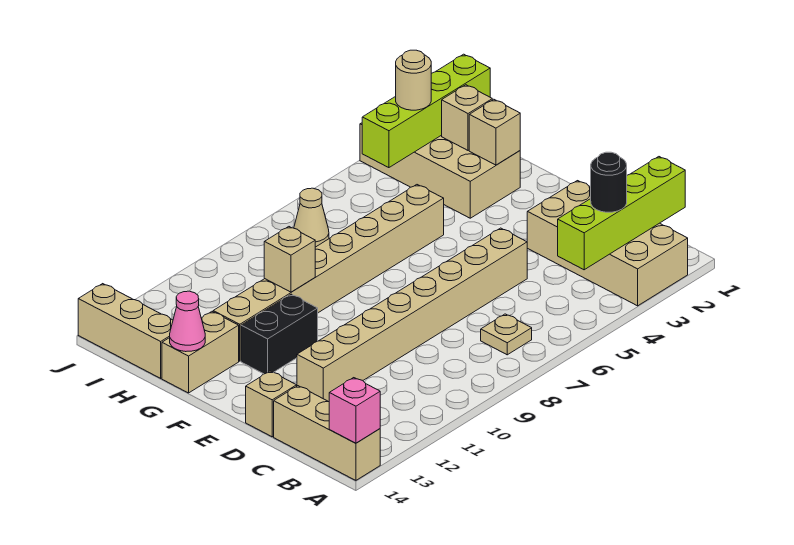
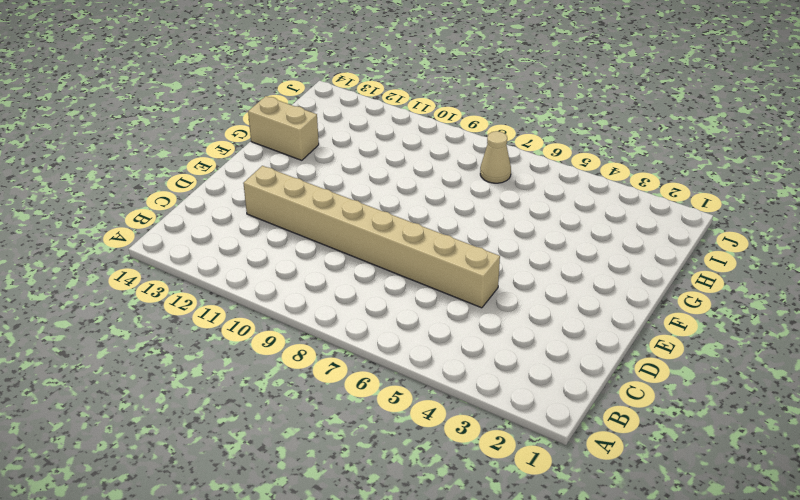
none -> tan brick A2:D3 level 1
none -> tan brick A14:C14 level 1
none -> tan plate B7 level 1

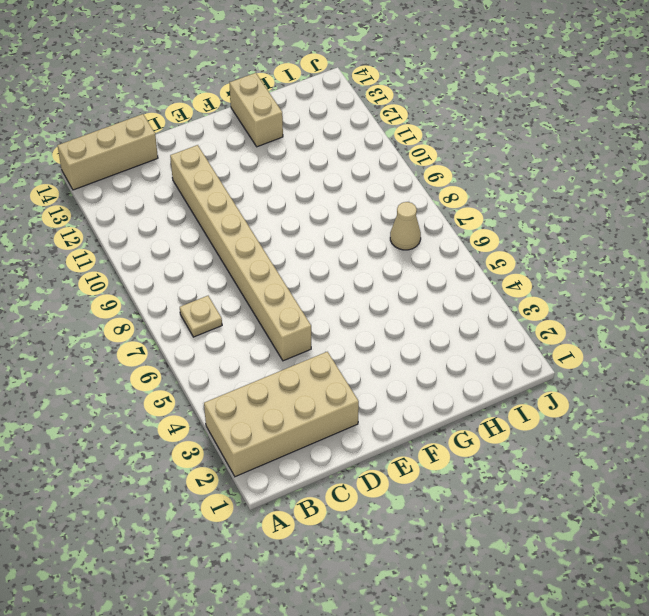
none -> tan brick D14 level 1
none -> black brick F11:F12 level 1
none -> tan brick G2:J3 level 1

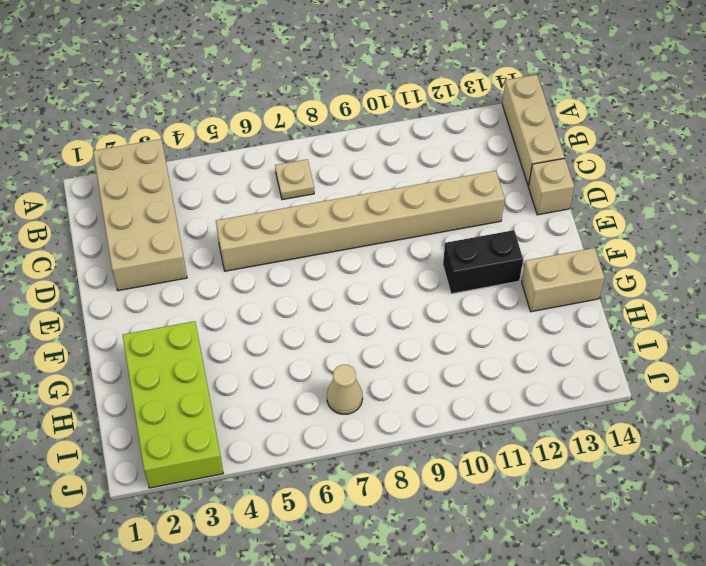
lime brick G2:J3 level 1 -> tan brick G2:J3 level 1
none -> tan brick G5:G12 level 1
none -> tan brick H14:J14 level 1
none -> pink brick A14 level 2

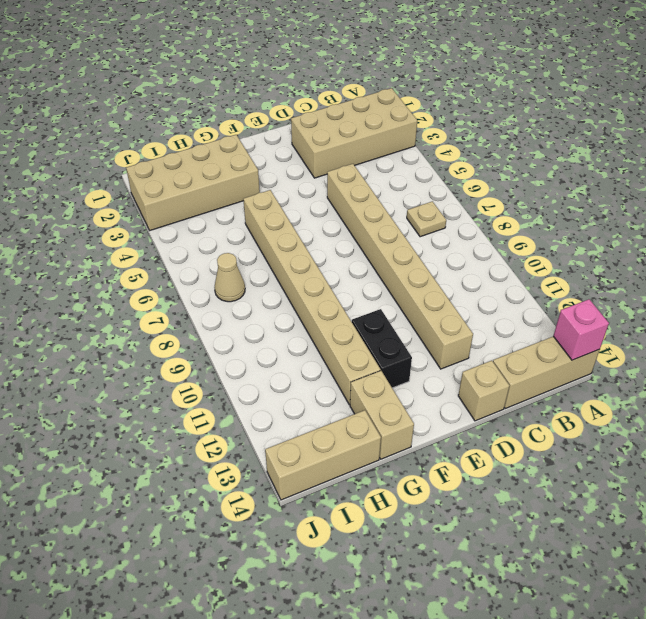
none -> lime brick B1:B4 level 2
none -> tan brick G2 level 2
none -> tan brick G10 level 2

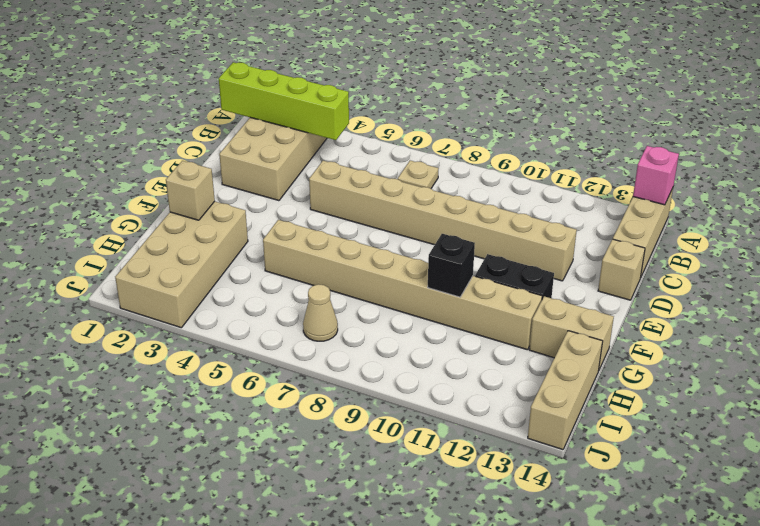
black brick G10 level 2 -> tan brick G10 level 2
none -> pink cone G14 level 2
none -> tan brick H2 level 2
none -> lime brick I1:I4 level 2

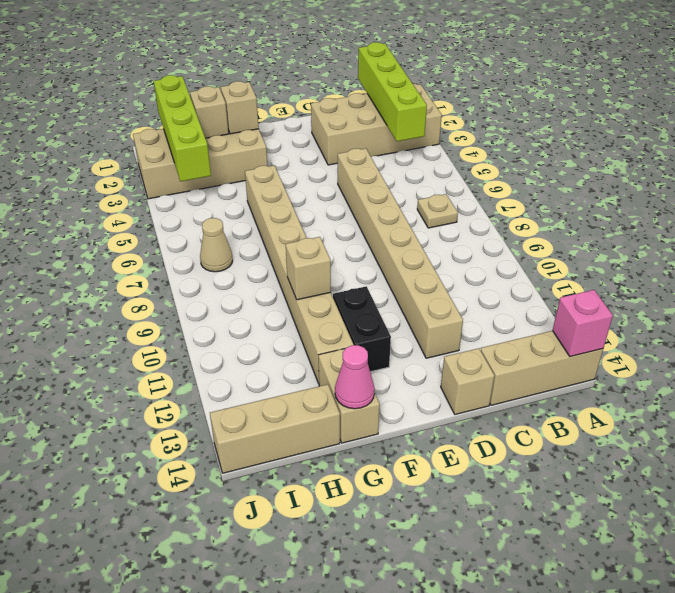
none -> black round brick B3 level 3
none -> tan round brick I3 level 3

